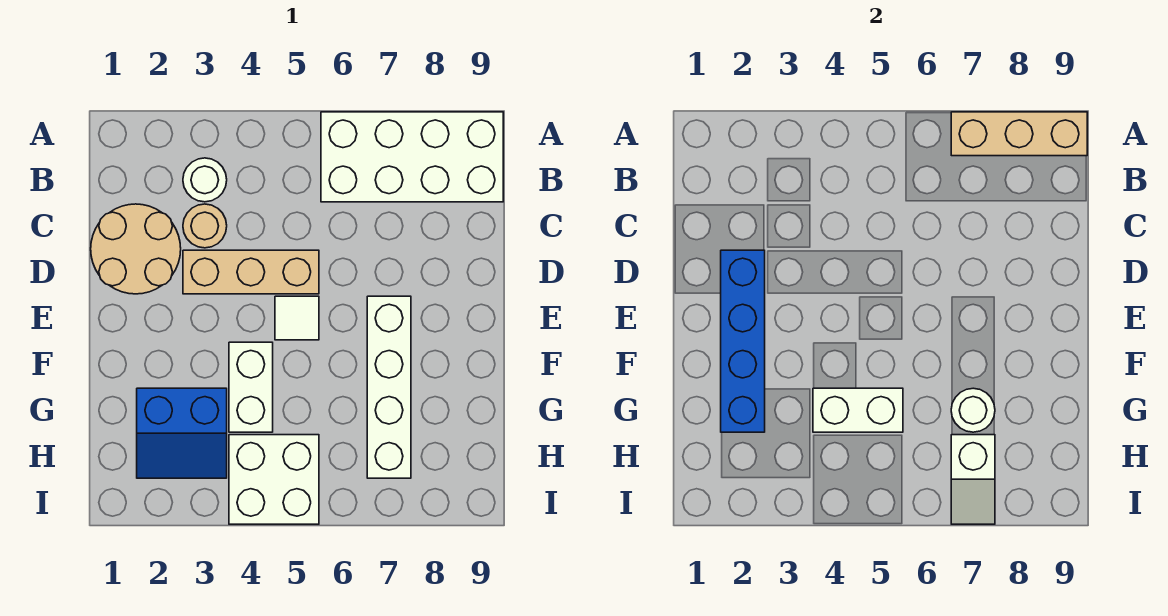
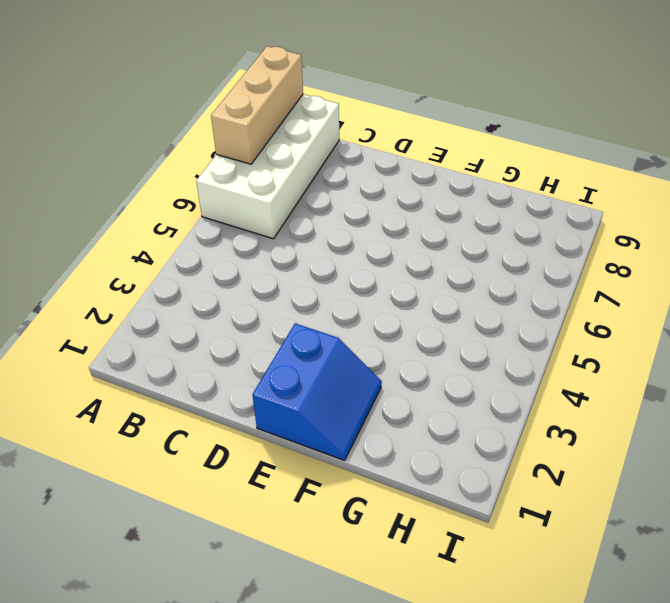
blue slope E1:F2 level 1 top E -> blue slope G2:H3 level 1 top G
none -> white round brick B3 level 1
none -> tan round brick C1:D2 level 1
none -> tan round brick C3 level 1

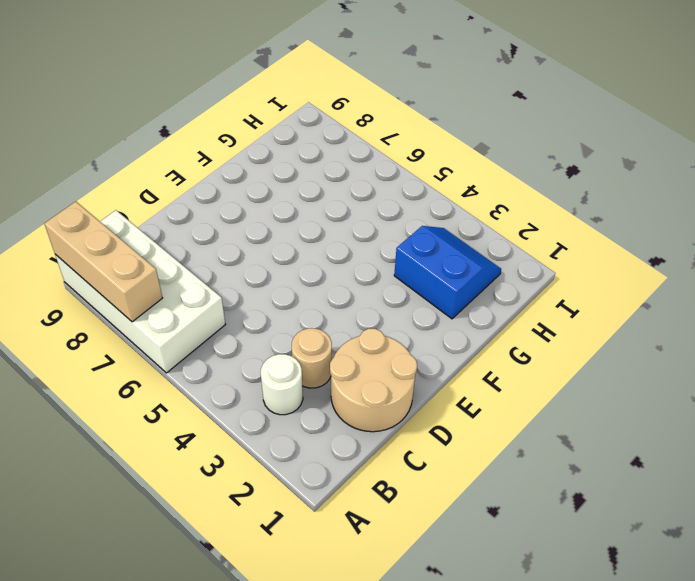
none -> tan brick D3:D5 level 1
none -> white tile E5 level 1
none -> white brick E7:H7 level 1

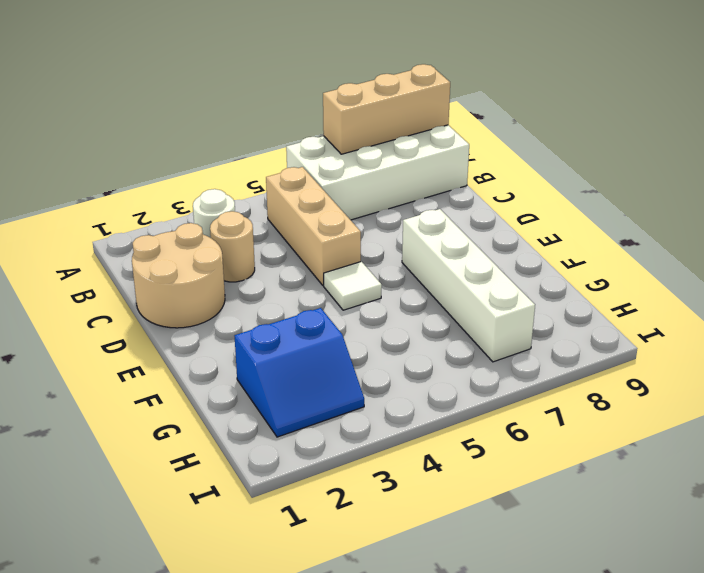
tan brick B5:D5 level 1 -> tan brick D3:D5 level 1
none -> white brick F4:G4 level 1
none -> white brick H4:I5 level 1
none -> blue brick D2:G2 level 2

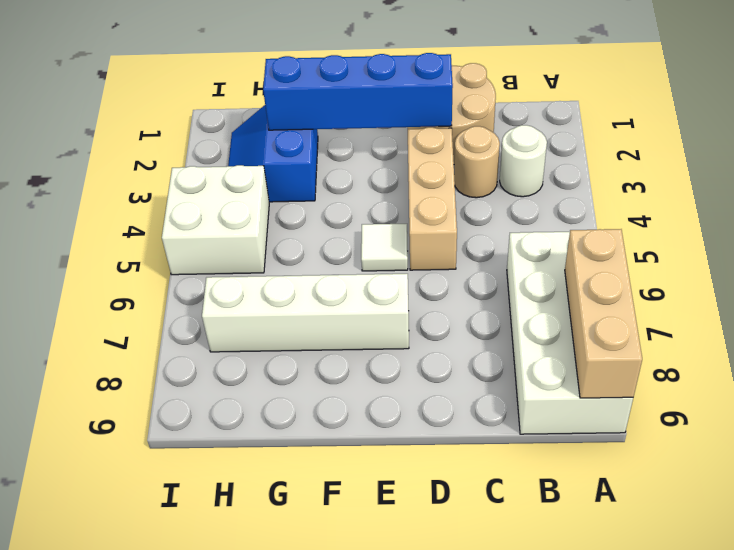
none -> white brick F4:G4 level 1
none -> white brick G4:G5 level 2
none -> white round brick G7 level 2

